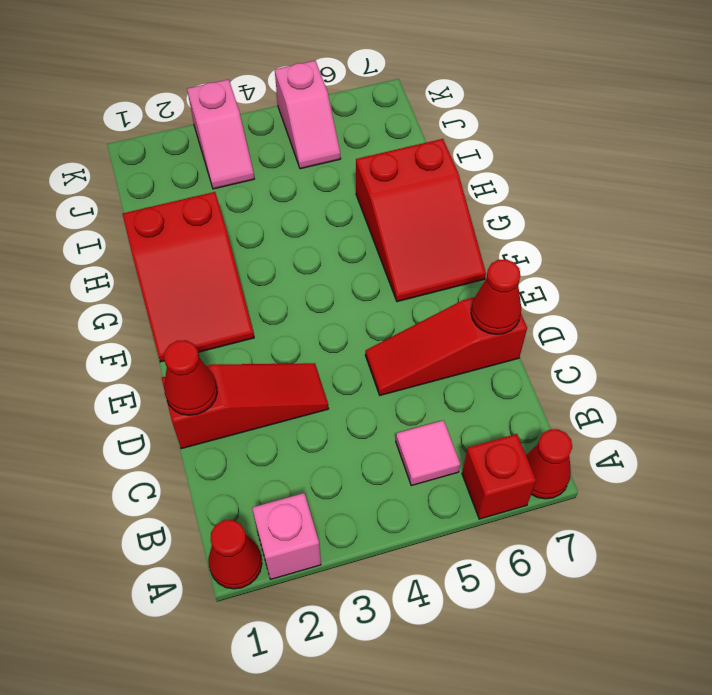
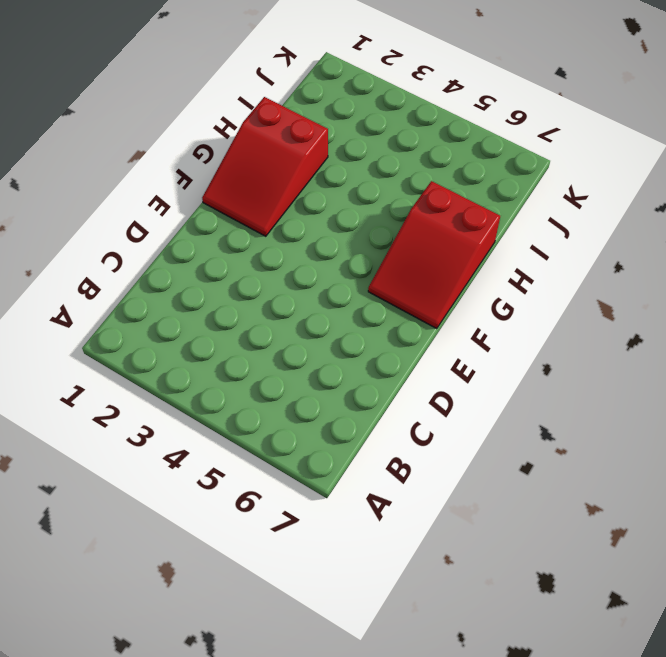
none -> red cone A1 level 1
none -> pink brick A2 level 1
none -> red brick A6 level 1

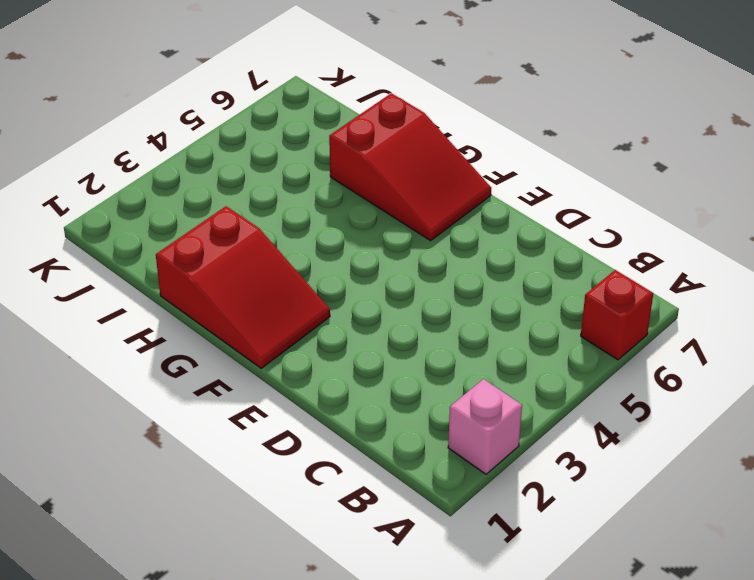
none -> red cone A1 level 1
none -> red cone A7 level 1
none -> pink tile B5 level 1

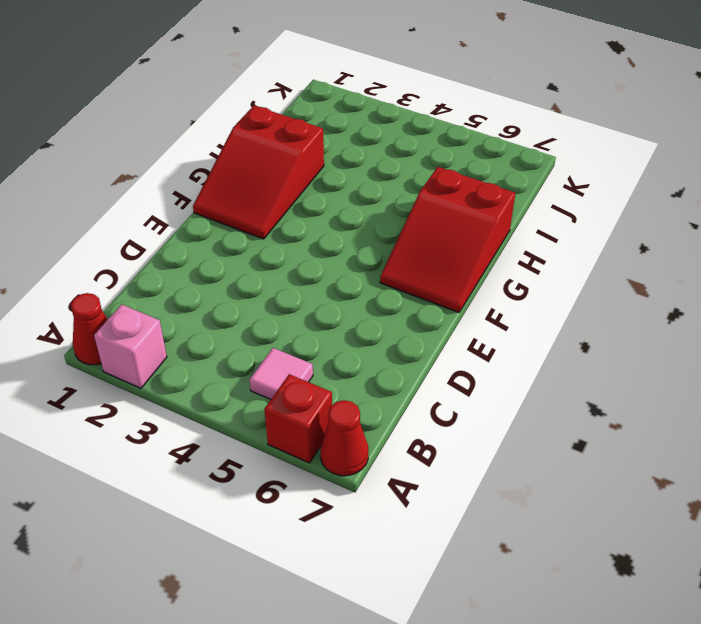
none -> red slope D1:D3 level 1 top 1
none -> red slope D5:D7 level 1 top 7
none -> pink slope J3:K3 level 1 top K

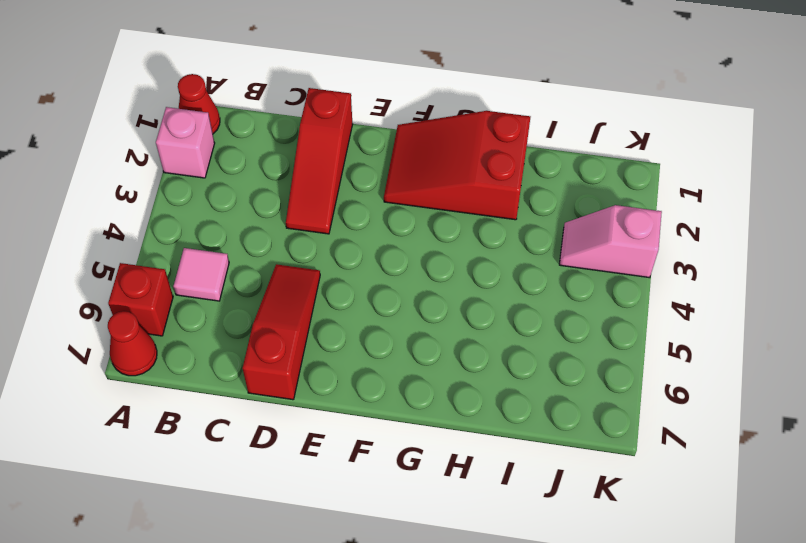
none -> red slope F6:H7 level 1 top H
none -> pink slope J5:K5 level 1 top K
none -> red cone D1 level 2

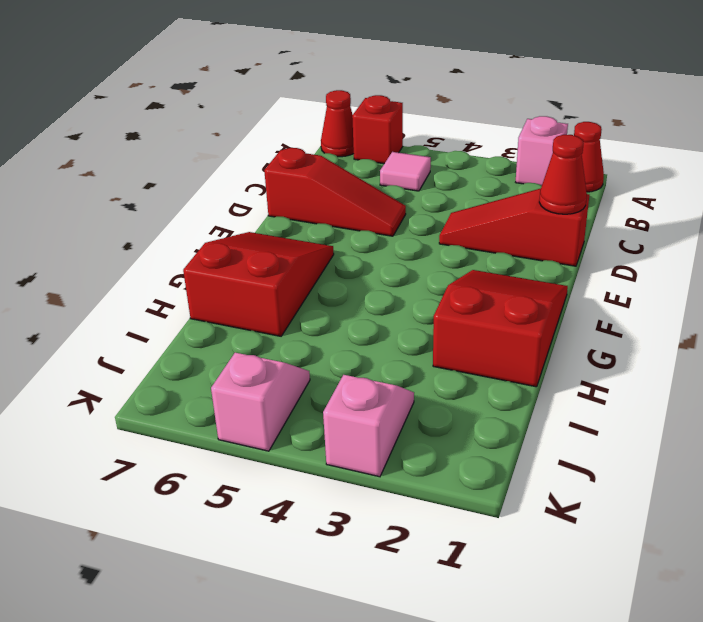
none -> red cone D7 level 2

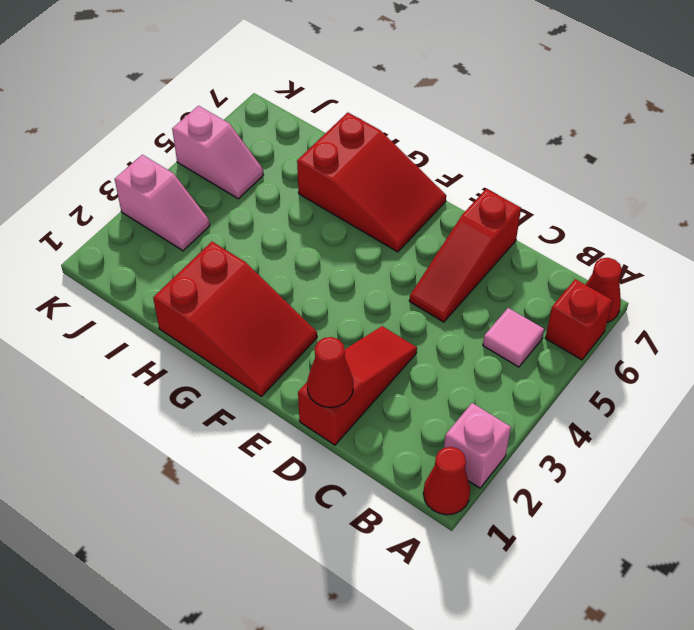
none -> red cone D7 level 2

